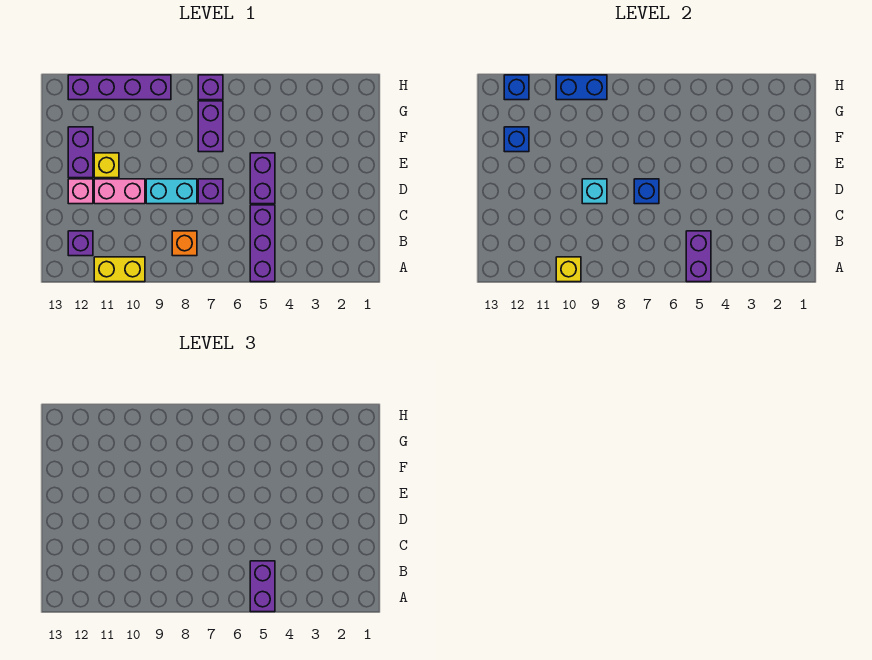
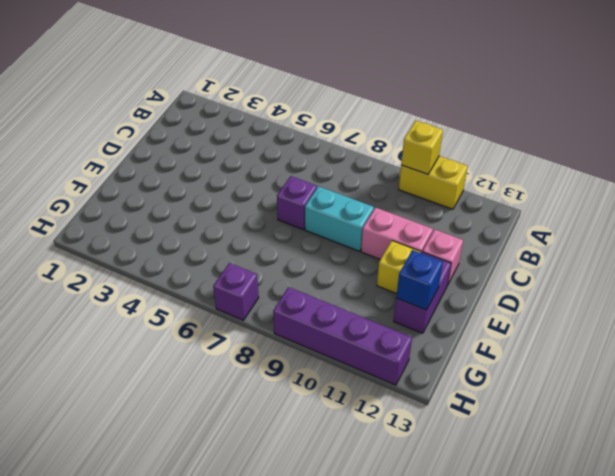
none -> purple brick A5:C5 level 1
none -> orange brick B8 level 1
none -> purple brick B12 level 1

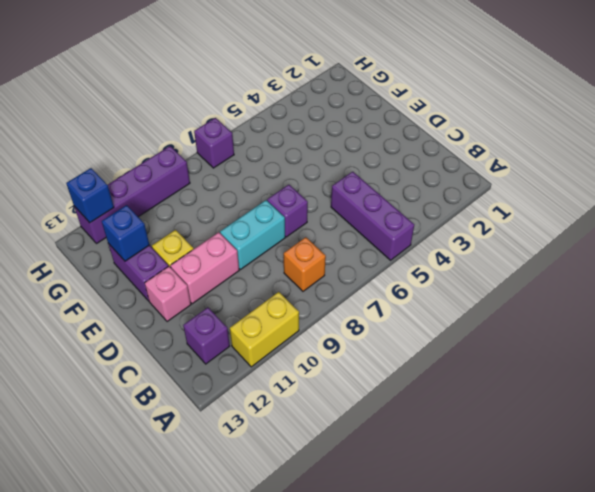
none -> purple brick D5:E5 level 1
none -> purple brick F7:G7 level 1
none -> purple brick A5:B5 level 2

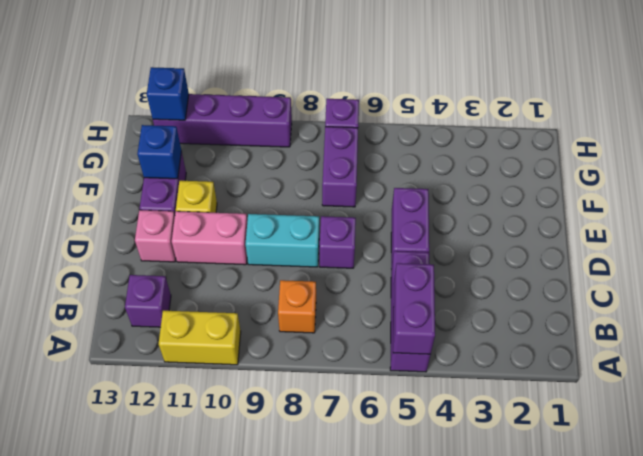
none -> yellow brick A10 level 2
none -> blue brick D7 level 2
none -> cyan brick D9 level 2

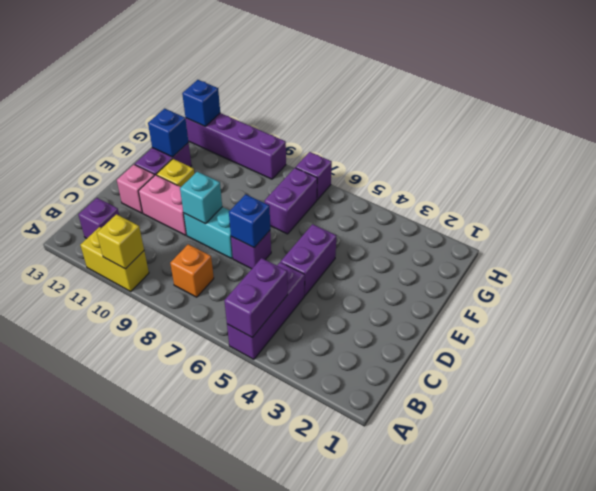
none -> blue brick H9:H10 level 2
none -> purple brick A5:B5 level 3

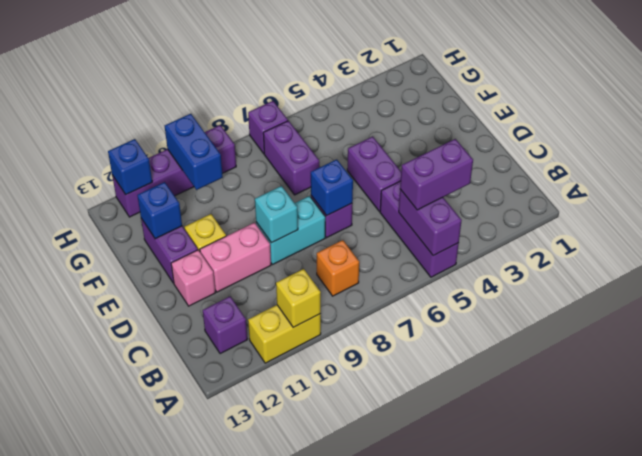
purple brick B4:B5 level 3 -> purple brick A5:B5 level 3
blue brick G10:H10 level 2 -> blue brick H9:H10 level 2

